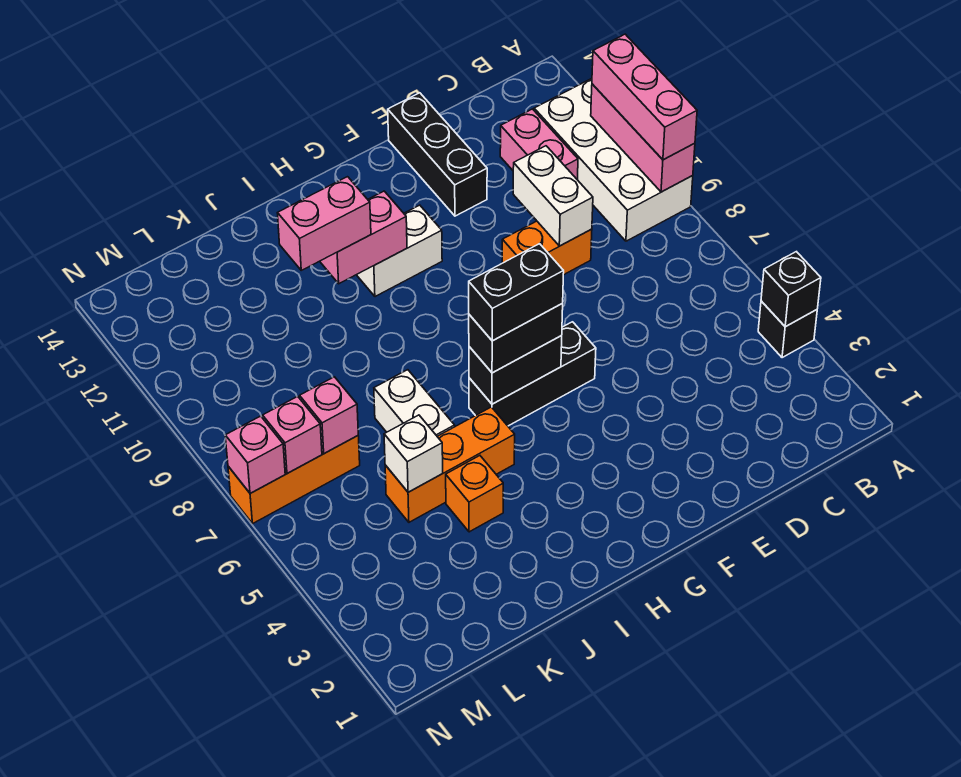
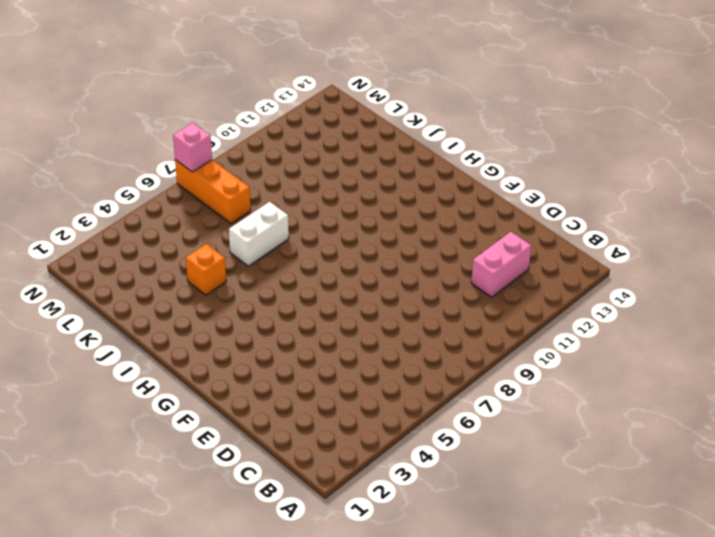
none -> black brick A4 level 1
none -> white brick A9:B12 level 1
none -> orange brick D9:E9 level 1

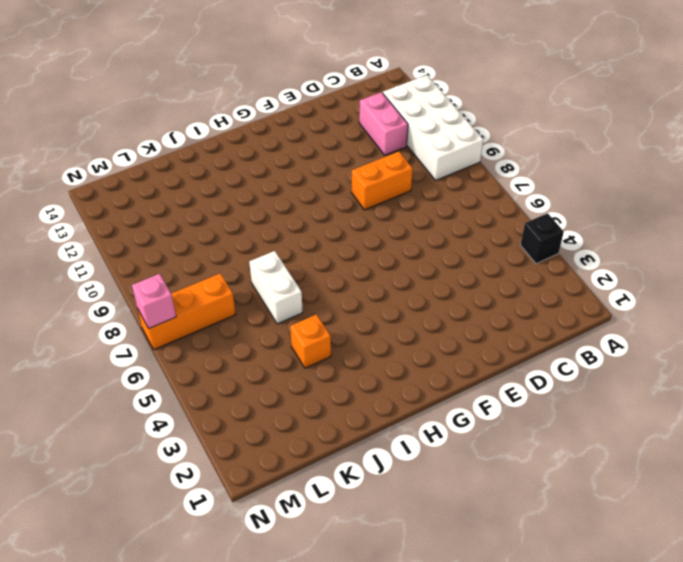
none -> black brick E12:E14 level 1
none -> black brick F6:H6 level 1
none -> white brick G11:H11 level 1

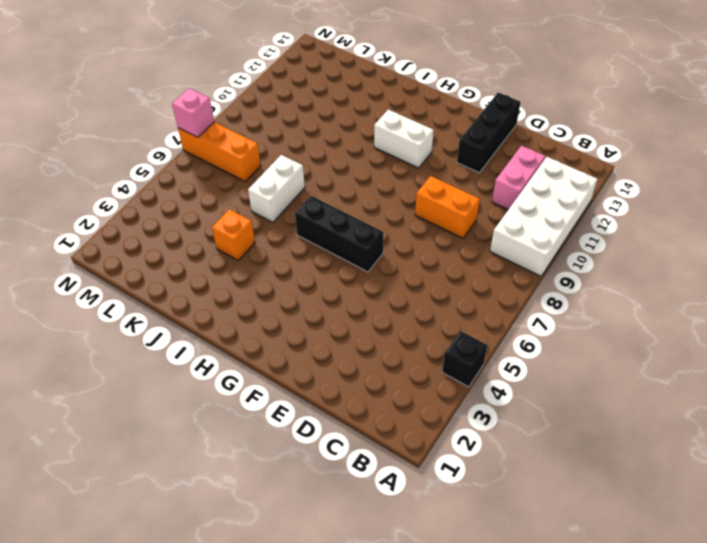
none -> orange brick I5:K5 level 1
none -> black brick A4 level 2
none -> pink brick A9:A11 level 2

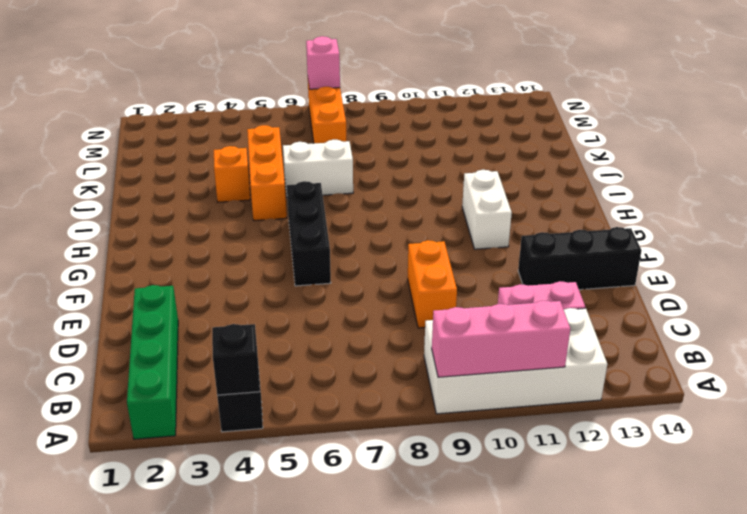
green brick A2:D2 level 1 -> none
none -> white brick D9:D10 level 2
none -> black brick G6:H6 level 2
none -> pink brick H11:I11 level 2

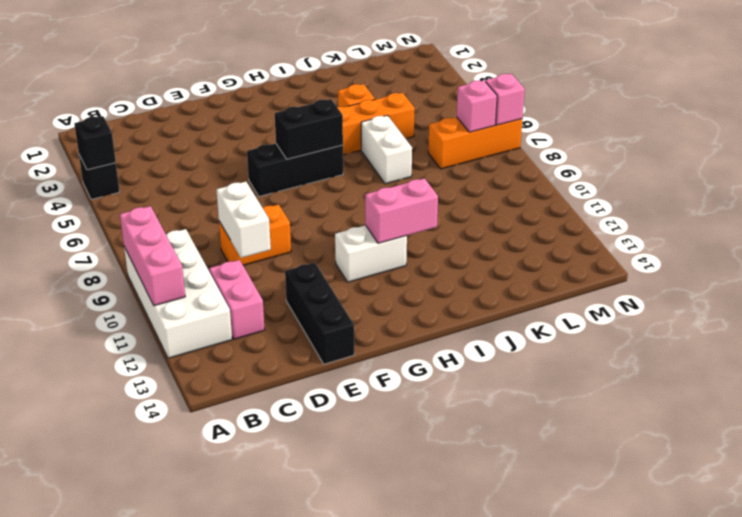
none -> white brick K5 level 2
none -> pink brick L7 level 2
none -> pink brick A9:A11 level 3

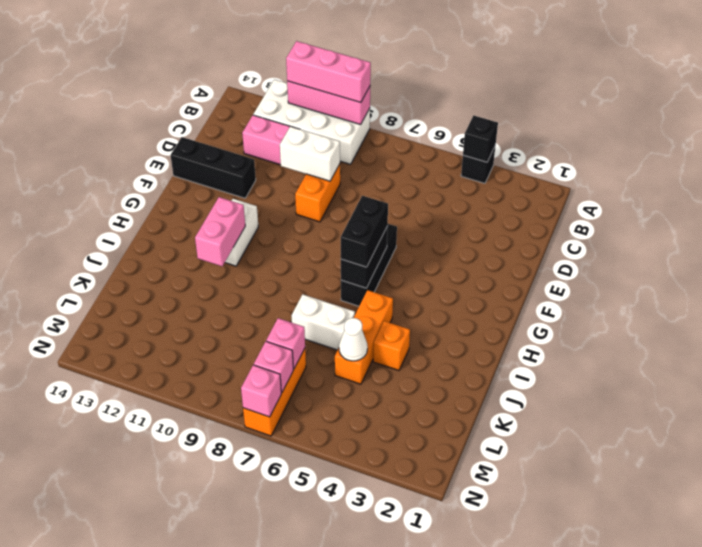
white cone K5 level 2 -> white brick K5 level 2
none -> pink brick I11:J11 level 3
none -> black brick G6:H6 level 4

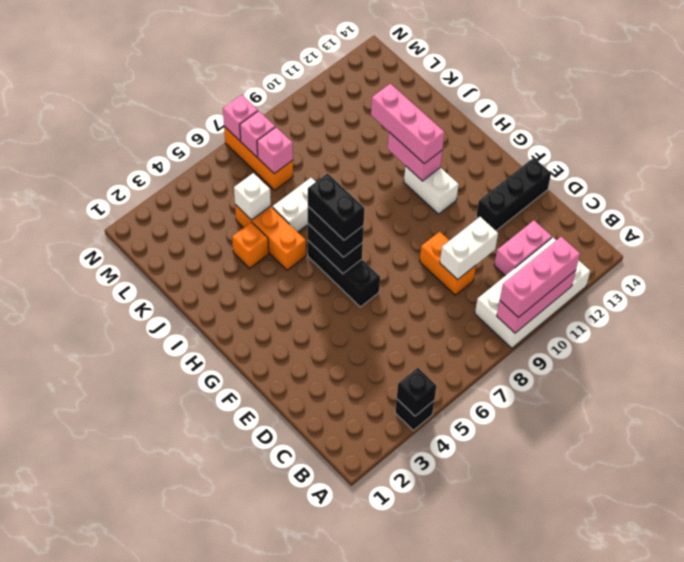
pink brick H11:J11 level 3 -> pink brick I11:J11 level 3

